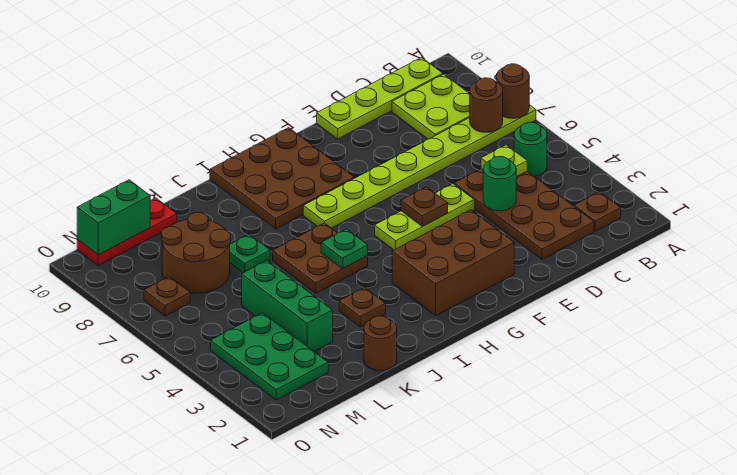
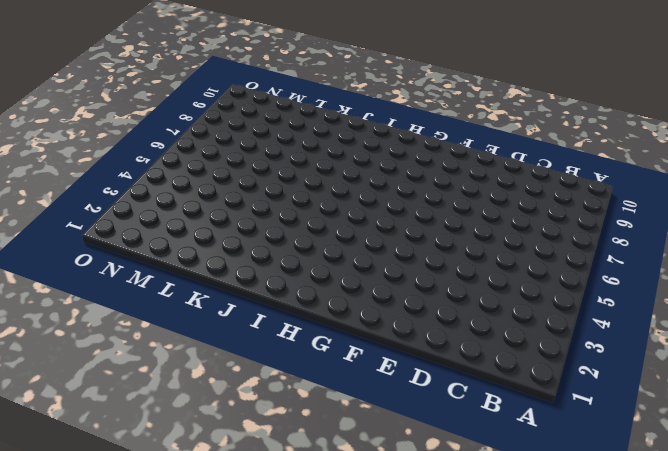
none -> lime plate A7:H7 level 1
none -> brown plate B2 level 1
none -> green round brick B5 level 1

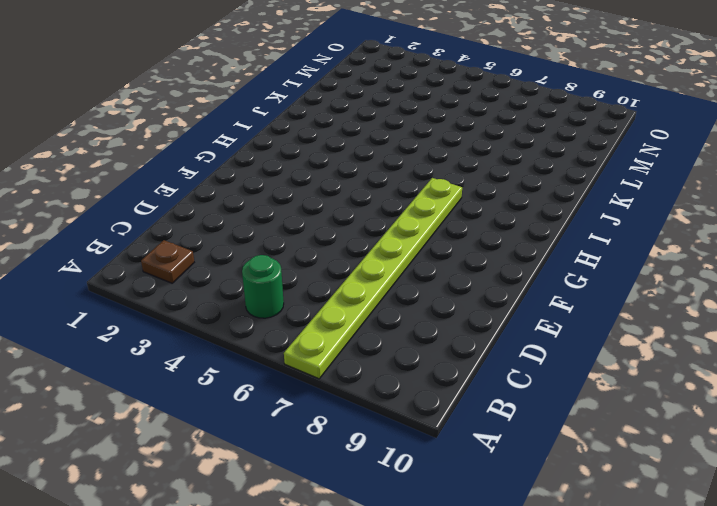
none -> lime plate B8:C9 level 1
none -> lime plate B10:E10 level 1
none -> brown plate C2:D5 level 1

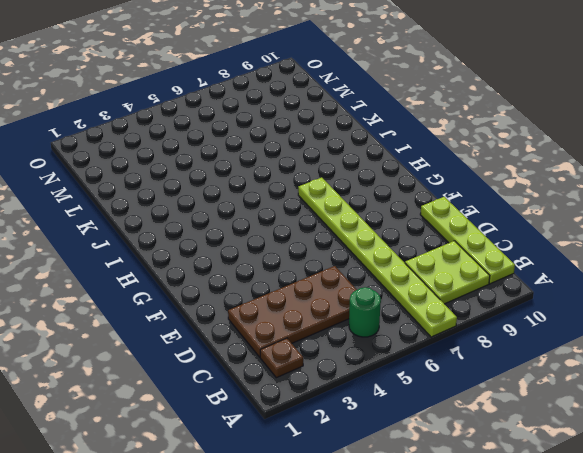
none -> lime plate E5:G5 level 1
none -> brown brick F2:H3 level 1
none -> brown plate G8:I10 level 1

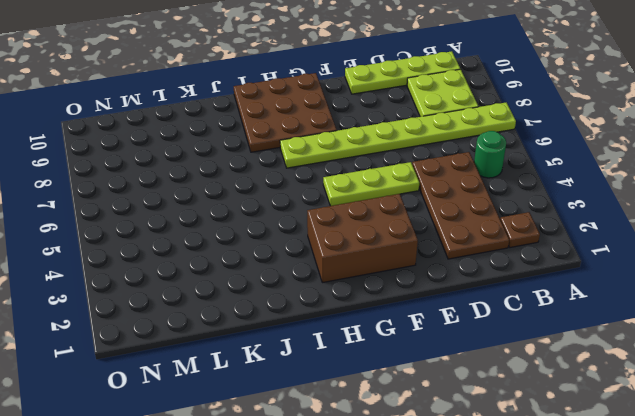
none -> brown plate I5:J6 level 1
none -> brown plate J3 level 1
none -> brown round brick K1 level 1

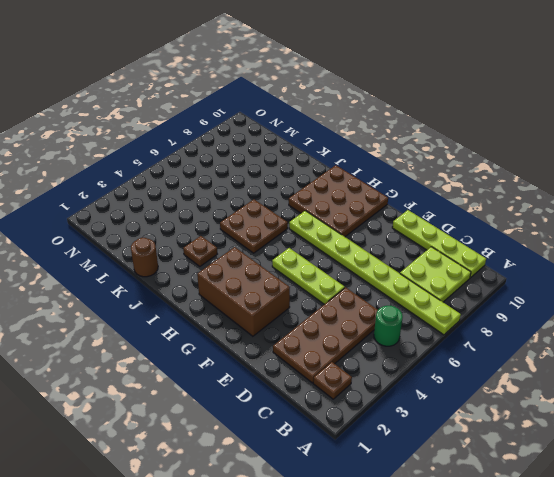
none -> green plate K7 level 1
none -> green brick L3:L5 level 1
none -> brown round brick L7:M8 level 1

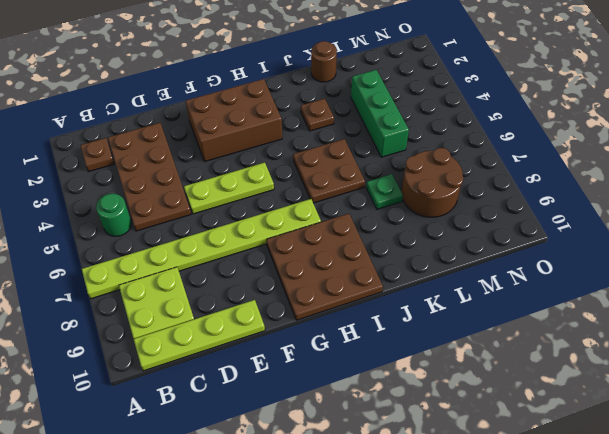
none -> red plate L10:N10 level 1
none -> green plate M2:N4 level 1
none -> brown plate N7 level 1

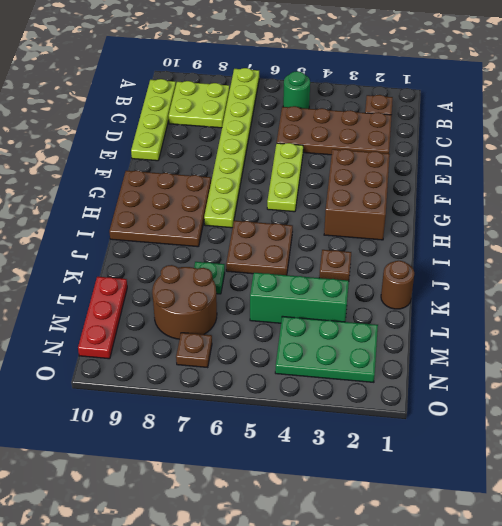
none -> brown round brick A7 level 2
none -> brown round brick B7 level 2
none -> lime plate C5 level 2

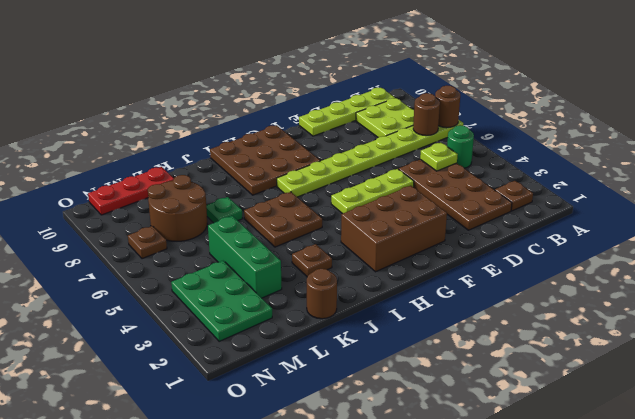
none -> green round brick D4 level 2
none -> brown plate F5 level 2
none -> green plate I5 level 2

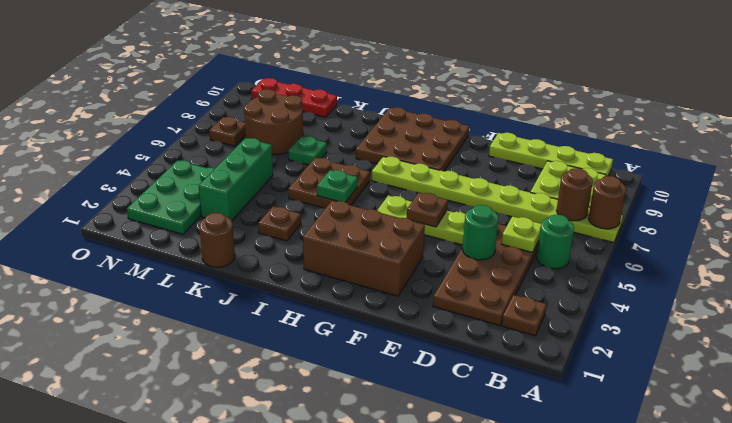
none -> green brick M10:N10 level 2

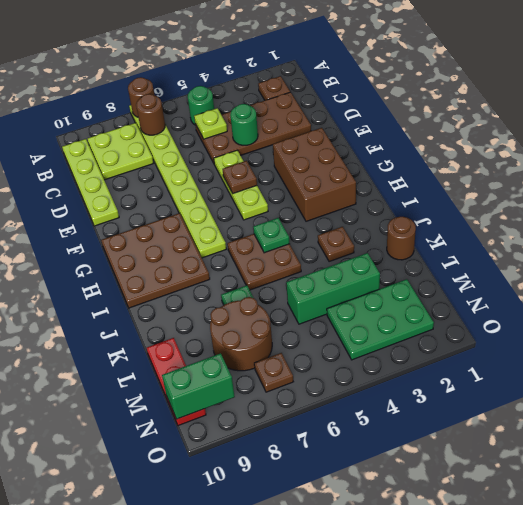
green brick N9:N10 level 2 -> green brick M10:N10 level 2

